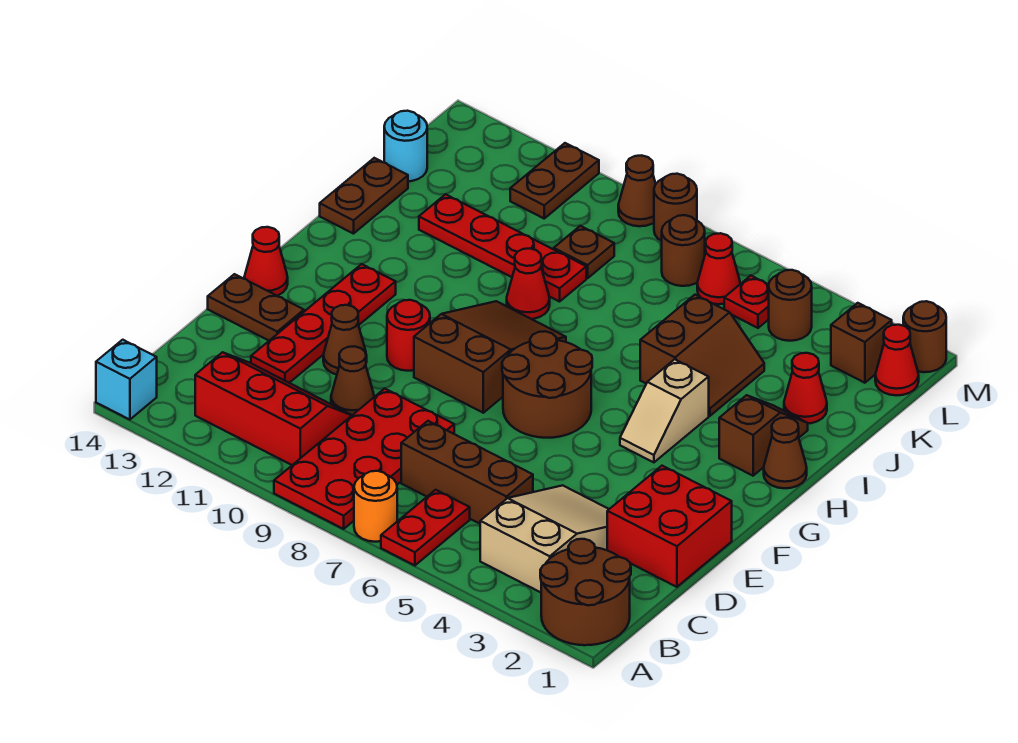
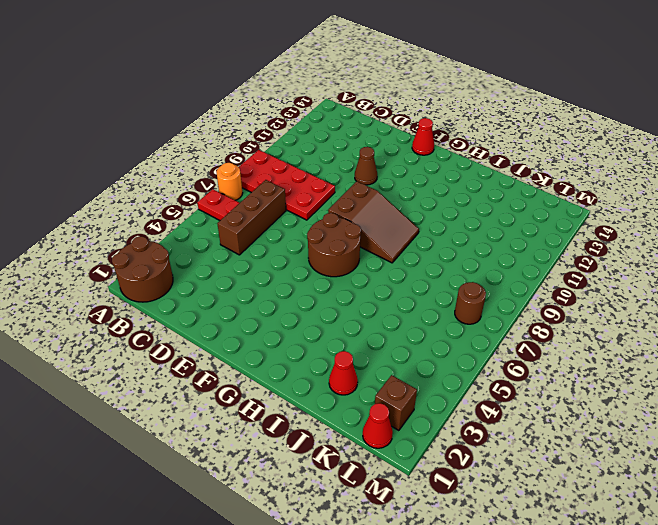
none -> cyan brick A14 level 1
none -> tan slope B3:D4 level 1 top B
none -> red slope B10:C12 level 1 top B
none -> red brick D1:E2 level 1

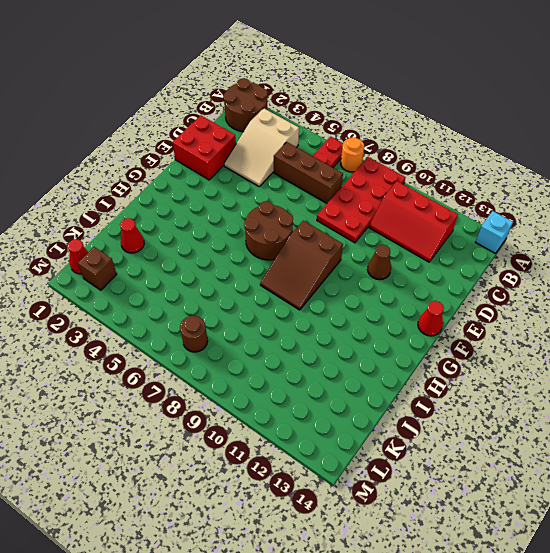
none -> brown cone D10 level 1
none -> red plate D12:G12 level 1
none -> brown plate E13:E14 level 1
none -> red round brick F10 level 1

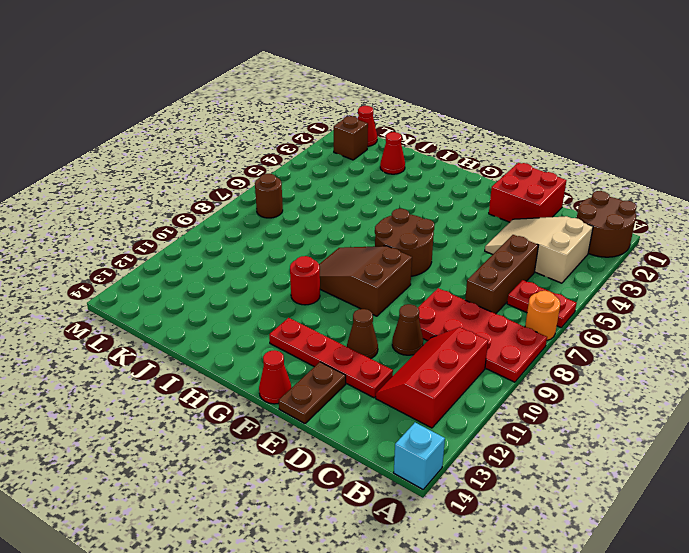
red round brick H10 level 1 -> red round brick F10 level 1
none -> tan slope G4:H4 level 1 top H
none -> brown cone H1 level 1
none -> brown slope H2:I2 level 1 top H
none -> brown slope I4:J5 level 1 top 5

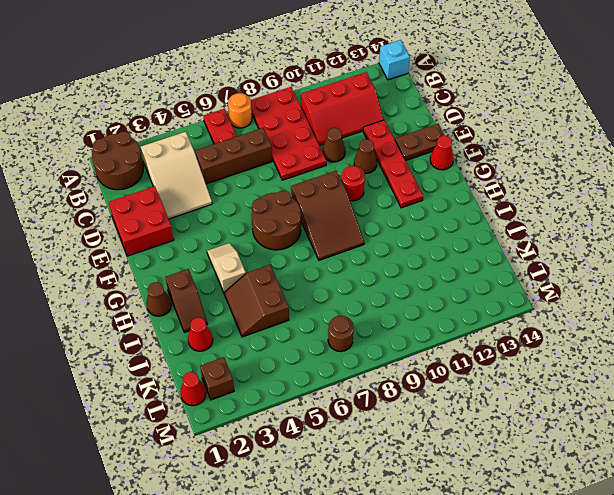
none -> red cone I9 level 1
none -> brown plate I14:J14 level 1
none -> red plate J9:J12 level 1
none -> brown plate K9 level 1

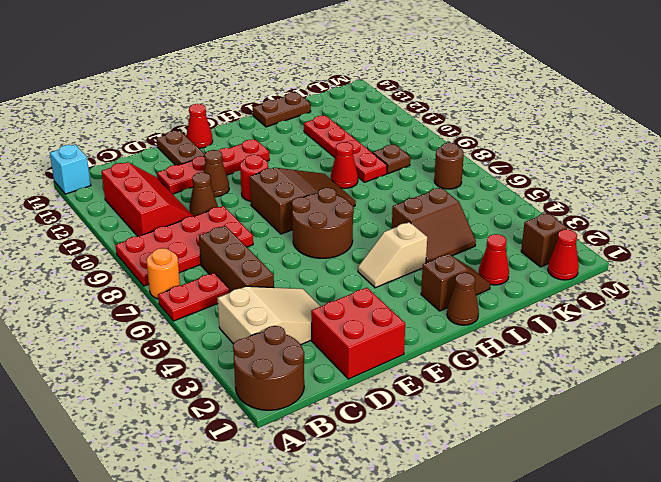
none -> cyan round brick K14 level 1
none -> brown round brick L4 level 1
none -> red plate L5 level 1
none -> red cone L6 level 1

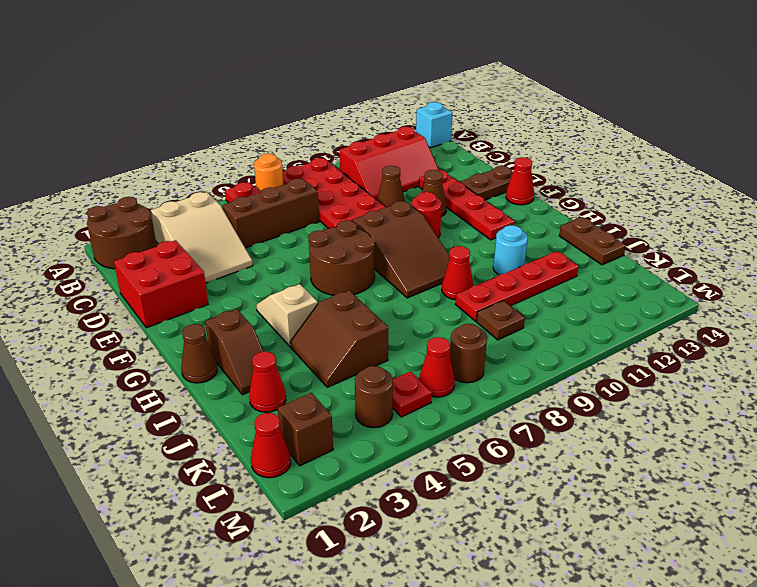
cyan round brick I11 level 1 -> cyan round brick K14 level 1
none -> brown plate L11:M11 level 1
none -> brown round brick M1 level 1
none -> brown round brick M8 level 1
none -> brown cone M9 level 1

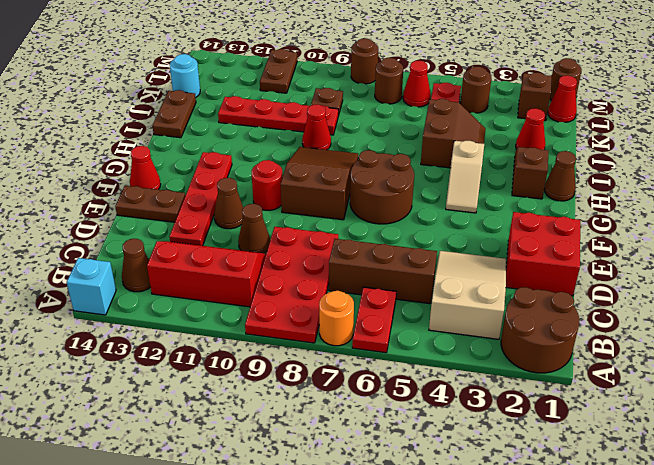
brown cone B13 level 1 -> brown cone M9 level 1

